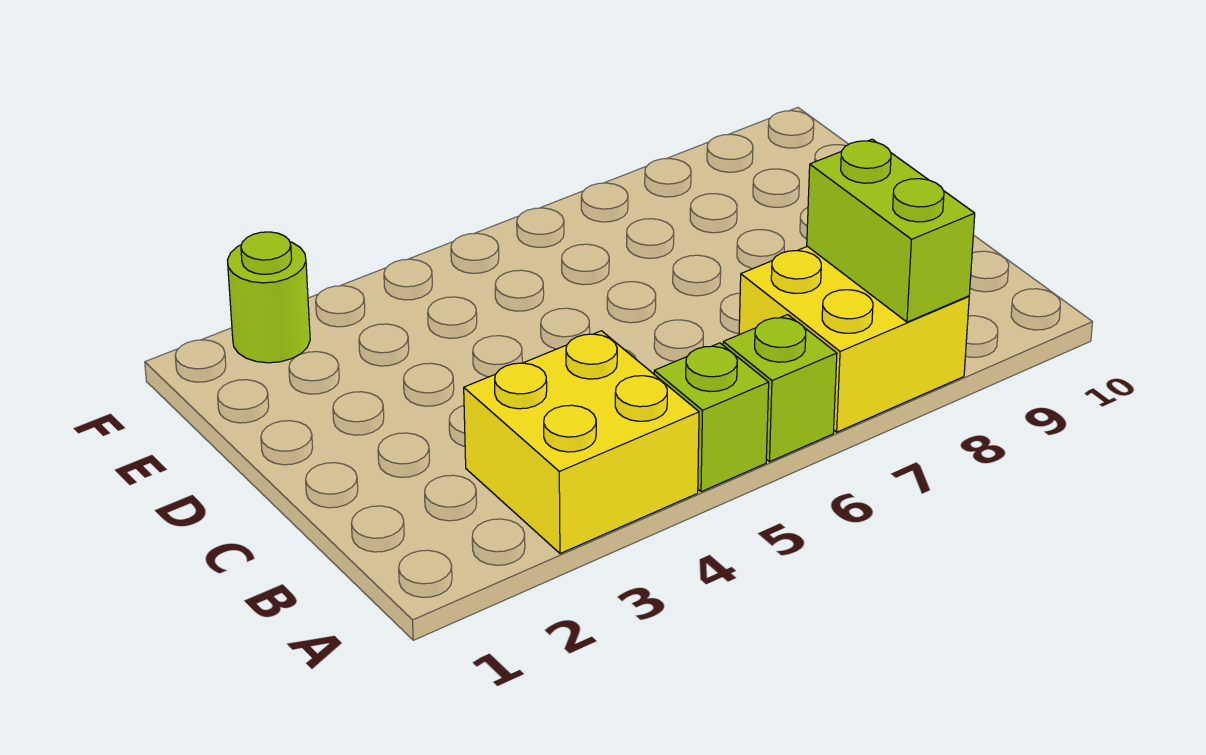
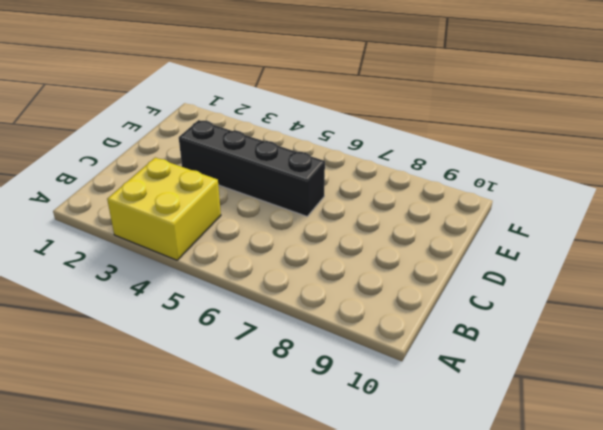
black brick D3:D6 level 1 -> none
none -> lime brick A5 level 1
none -> lime brick A6 level 1

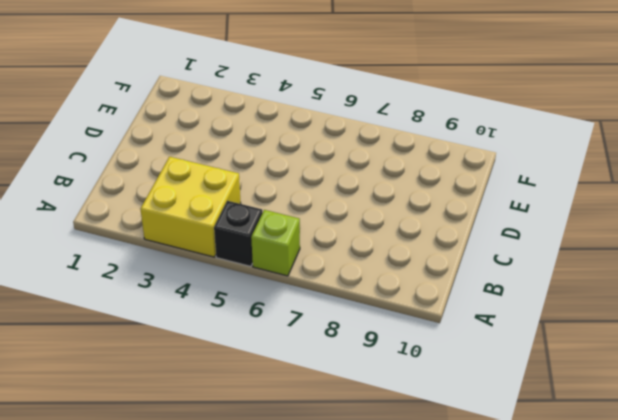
black brick A5 level 1 -> lime brick A5 level 1
none -> yellow brick A7:B8 level 1
none -> lime round brick F2 level 1

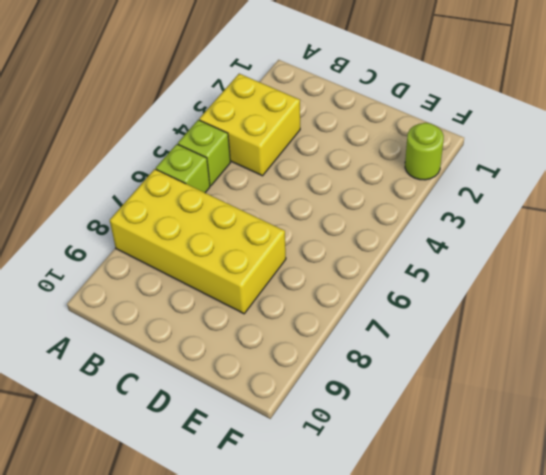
yellow brick A7:D8 level 1 -> yellow brick A7:B8 level 1
none -> lime brick A8:B8 level 2

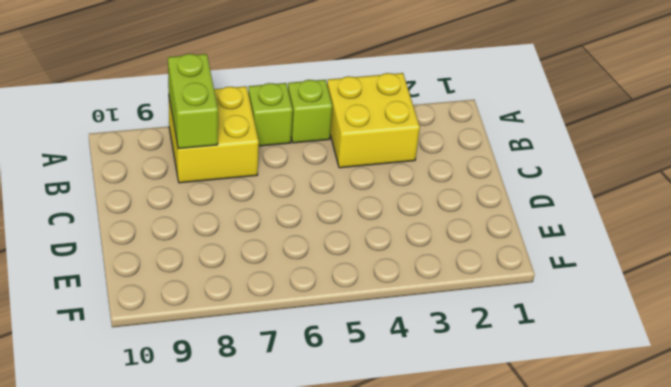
none -> lime round brick F2 level 1

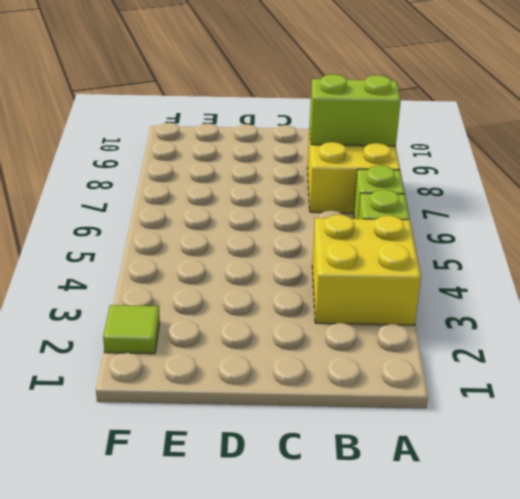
lime tile F2 level 1 -> lime round brick F2 level 1

